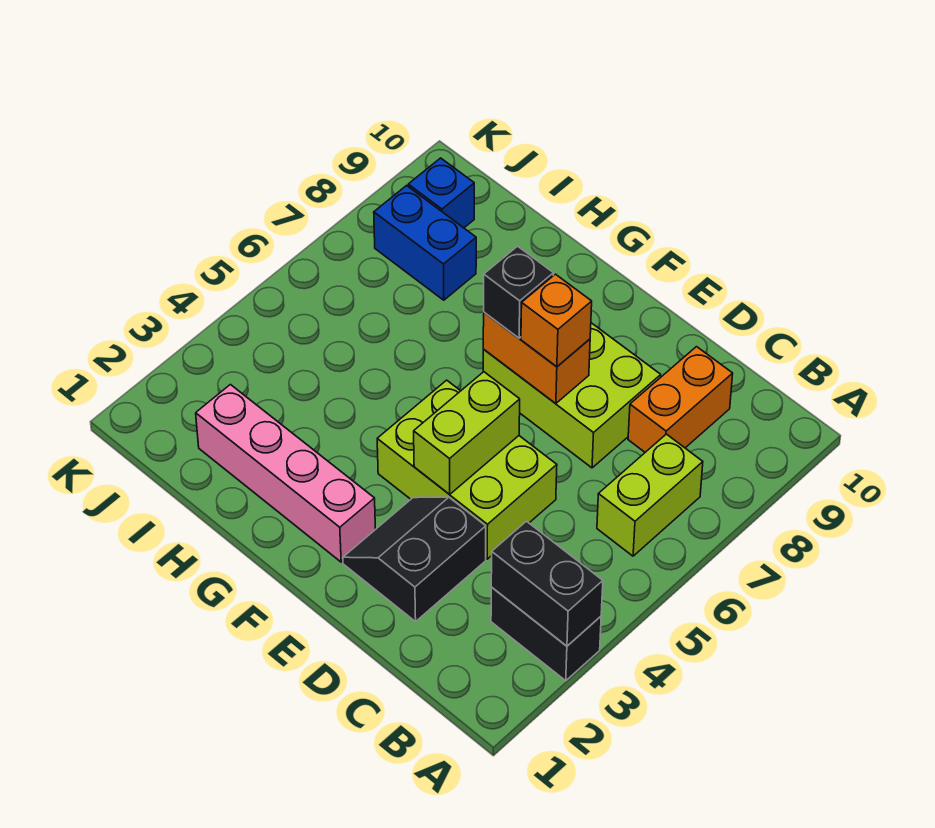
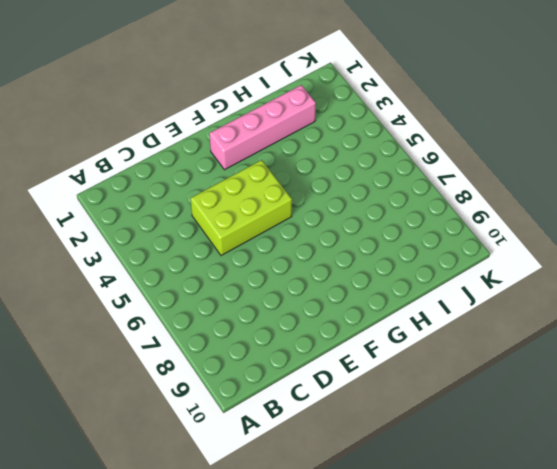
none -> black brick A3:B3 level 1
none -> lime brick B6:B7 level 1
none -> orange brick C8:C9 level 1

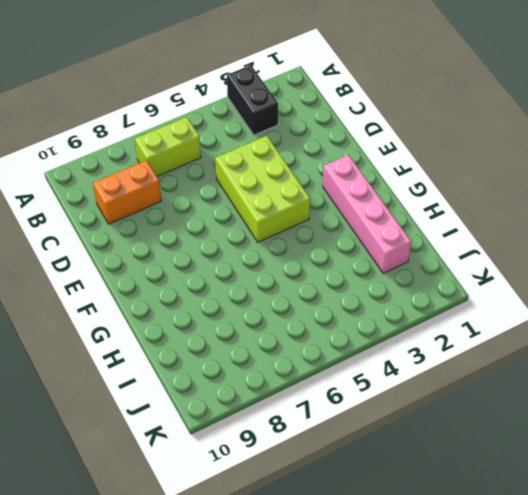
none -> black slope D2:E3 level 1 top D
none -> lime brick D7:F8 level 1
none -> blue brick I8:J8 level 1

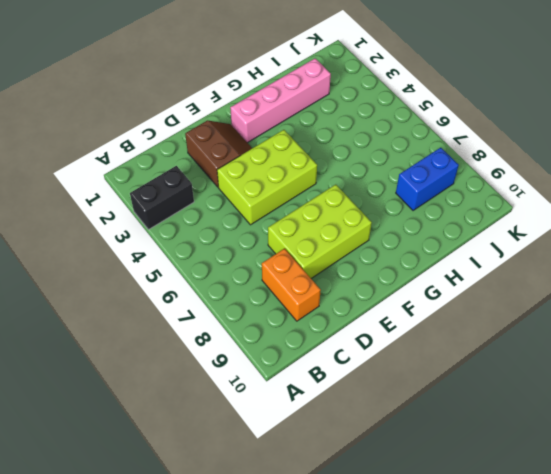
brown slope D2:E3 level 1 top D -> black slope D2:E3 level 1 top D
none -> lime brick B6:B7 level 1
none -> blue brick J9 level 1
none -> black brick A3:B3 level 2

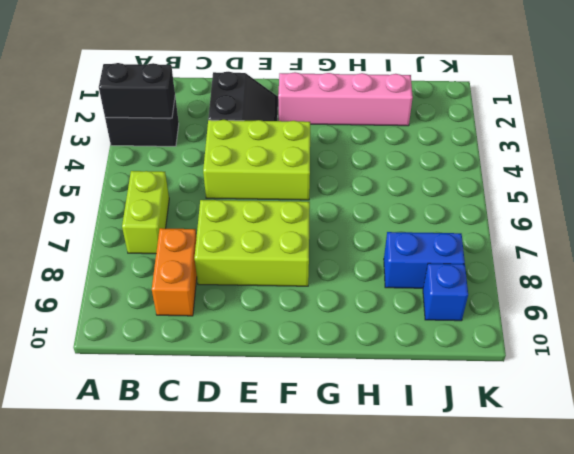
none -> lime brick E4:E5 level 2
none -> orange brick E7:F7 level 2
none -> orange brick E7 level 3

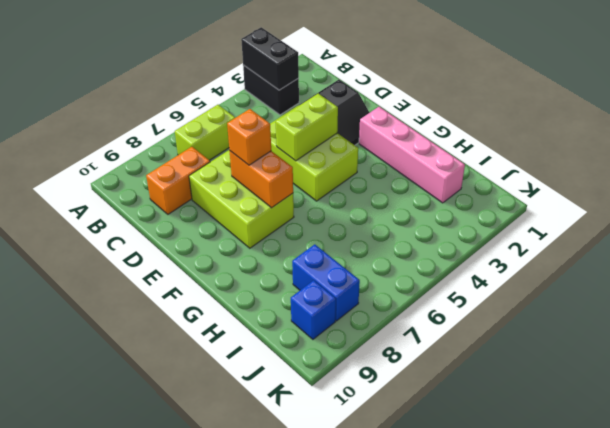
none -> black brick F7 level 3

